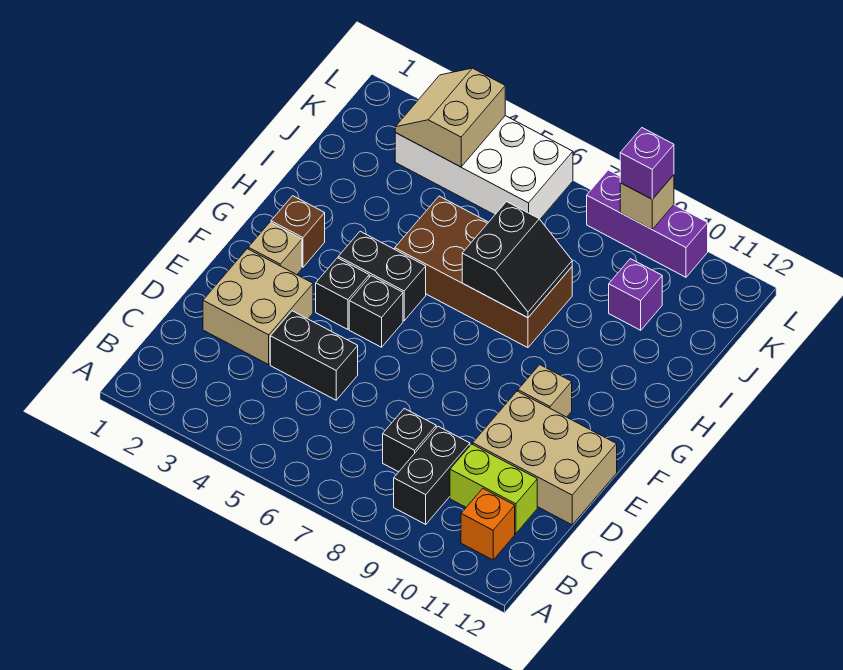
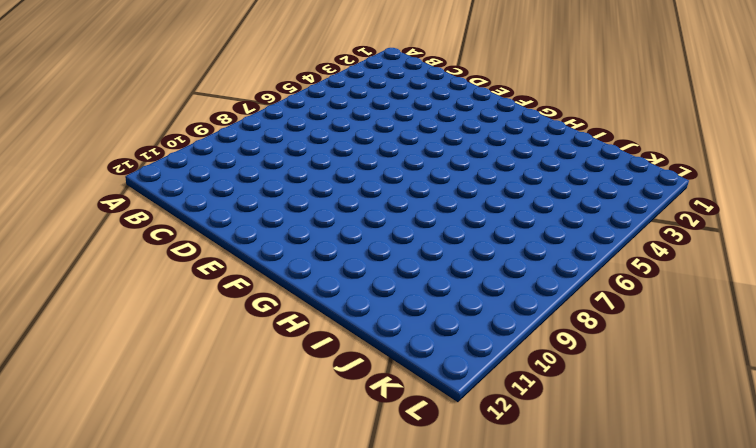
none -> black brick B9:C9 level 1
none -> orange brick B11 level 1
none -> black brick C8 level 1

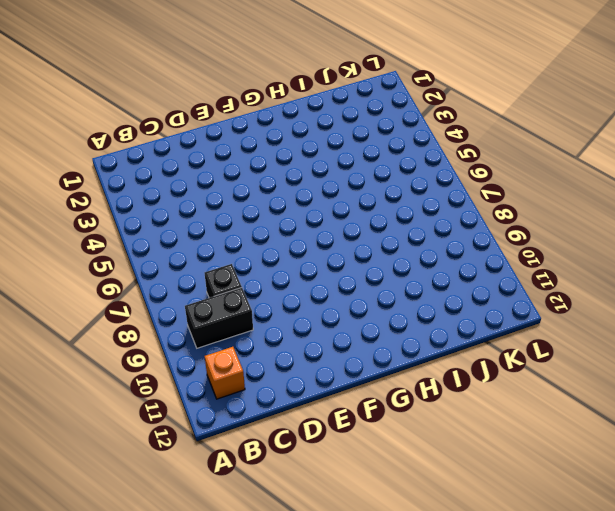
none -> lime brick C10:C11 level 1
none -> tan brick D2:E3 level 1
none -> black brick D4:D5 level 1

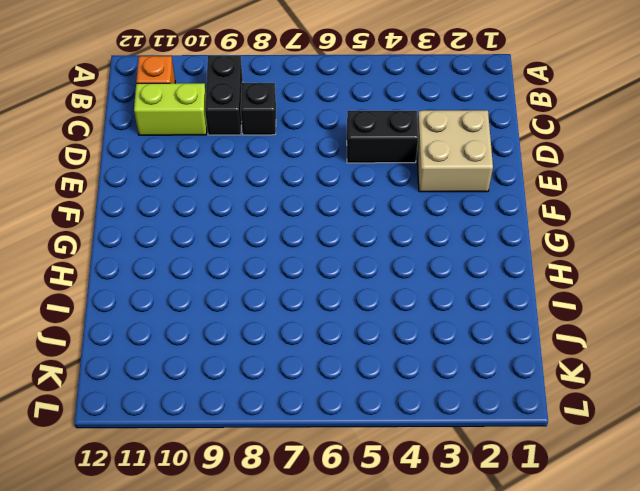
none -> tan brick D10:E12 level 1
none -> tan brick F2 level 1
none -> black brick F4 level 1

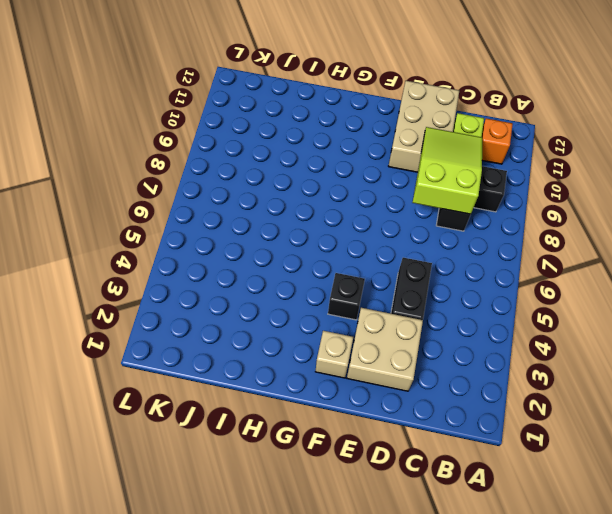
lime slope C8:D10 level 2 top 8 -> none
none -> black brick F5 level 1
none -> tan brick F10 level 1
none -> brown brick G2 level 1

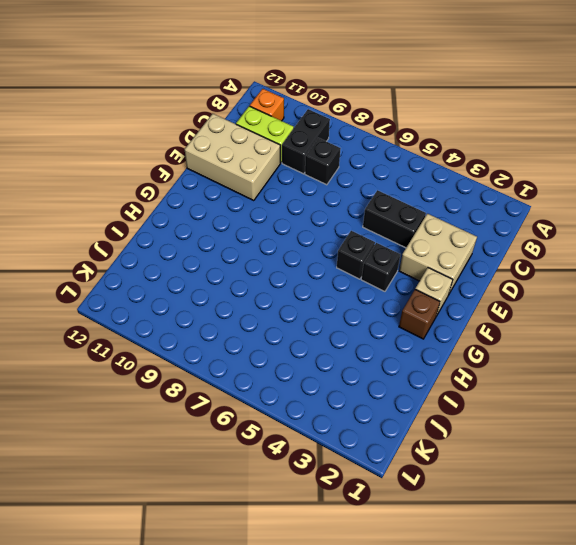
none -> tan brick F10 level 1
none -> black brick G4:G5 level 1
none -> brown brick H5:I8 level 1

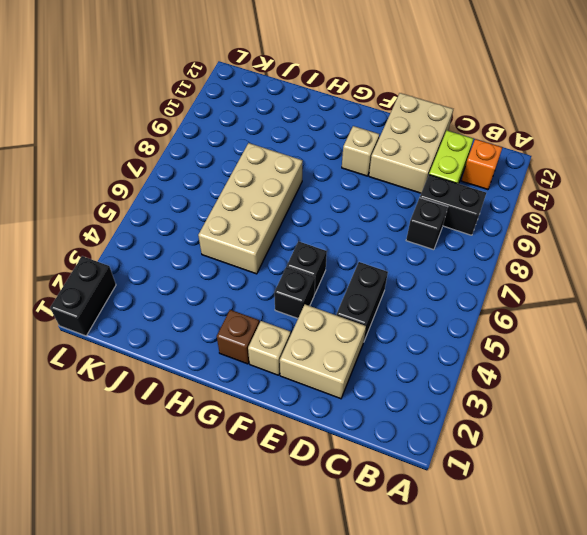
tan brick H5:I8 level 1 -> brown brick H5:I8 level 1
black brick L1:L2 level 1 -> black brick G4:G5 level 1
none -> purple brick J10 level 1
none -> white brick K3:L6 level 1
none -> purple brick L8:L10 level 1

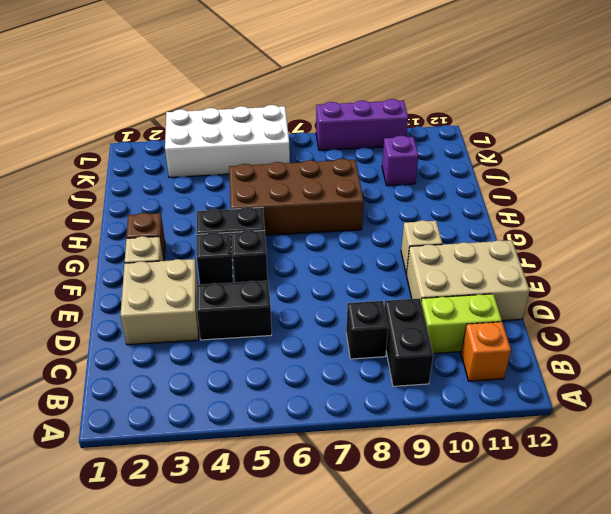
none -> black slope H7:I8 level 2 top 7
none -> tan slope K3:L4 level 2 top 4
none -> tan brick L9 level 2

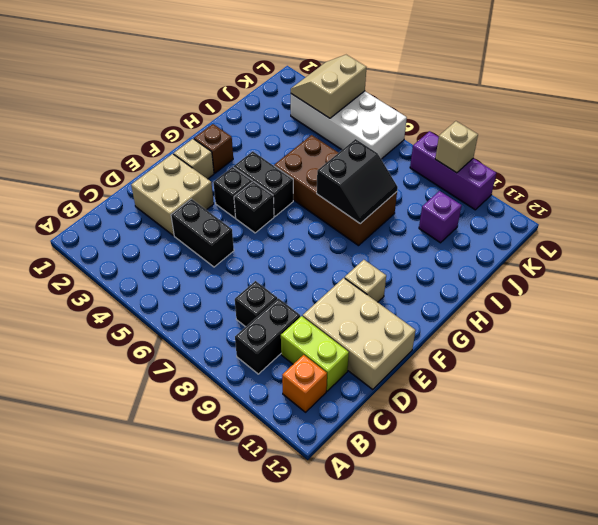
none -> purple brick L9 level 3

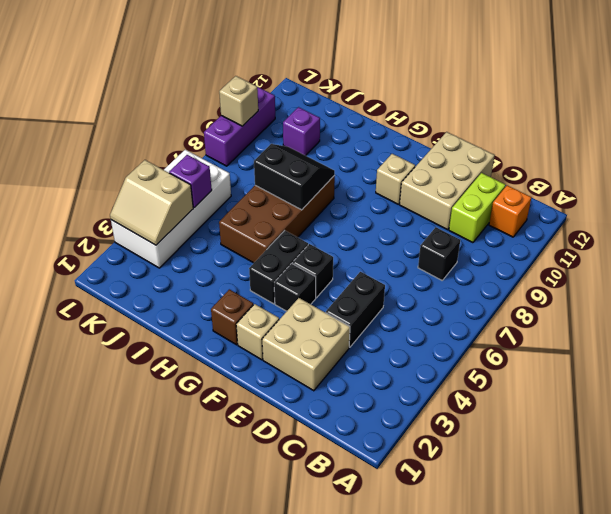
purple brick K5 level 2 -> purple brick L9 level 3
none -> black brick B9:C9 level 1

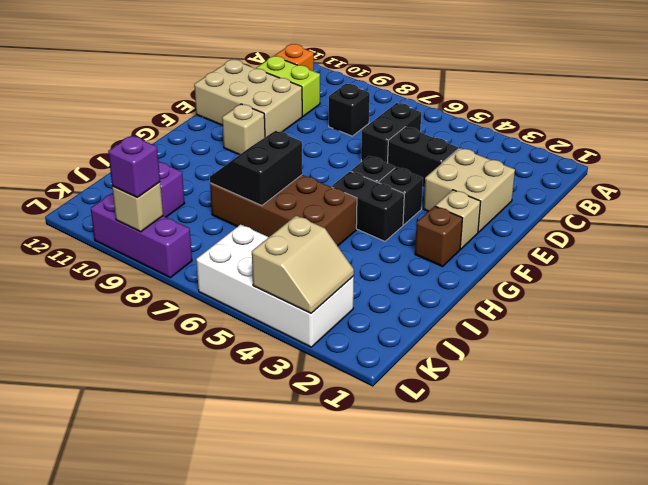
black brick C6:D6 level 1 -> black brick B9:C9 level 1

